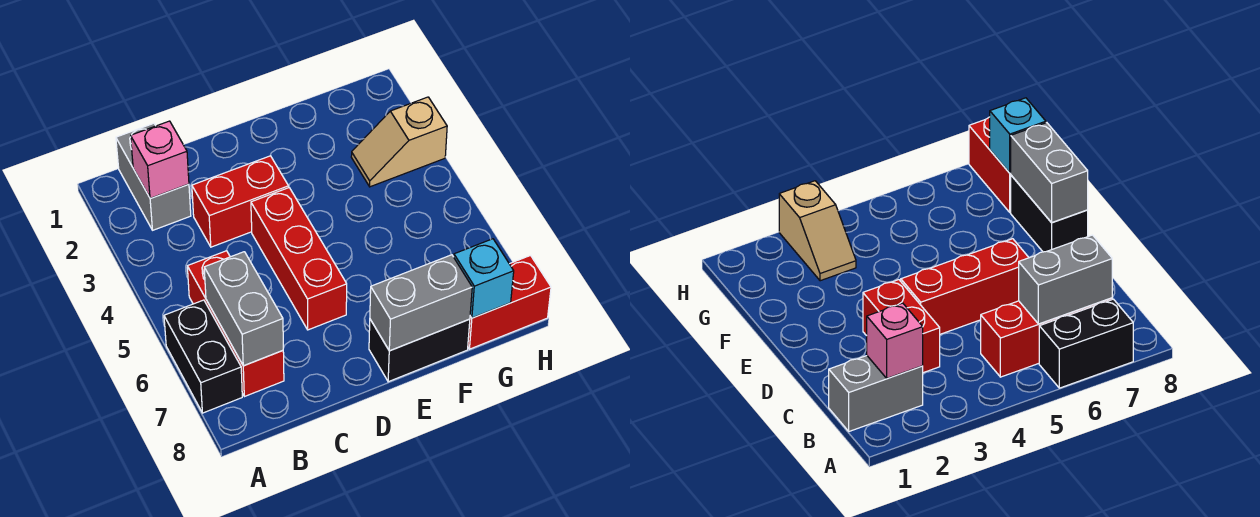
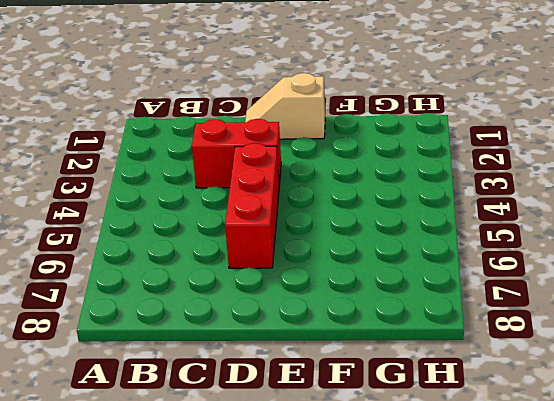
tan slope D1:E1 level 1 top E -> tan slope G3:H3 level 1 top H
none -> black brick A6:A7 level 1
none -> grey brick B1:B2 level 1
none -> red brick B5:B7 level 1

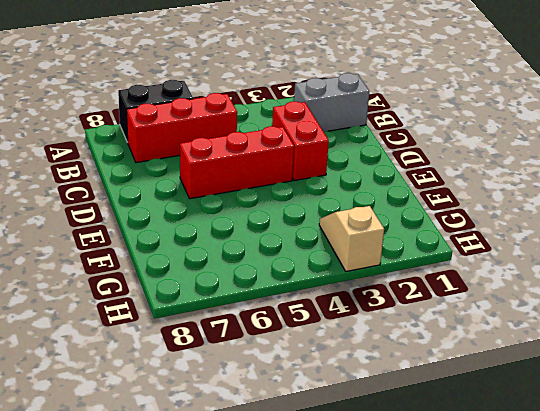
none -> black brick E8:F8 level 1
none -> red brick G8:H8 level 1
none -> pink brick B2 level 2

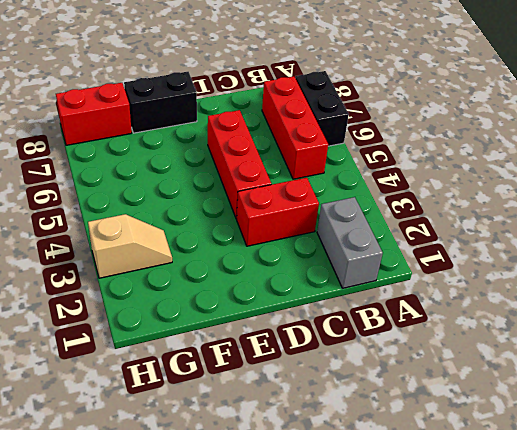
none -> pink brick B2 level 2
none -> grey brick B6:B7 level 2
none -> grey brick E8:F8 level 2

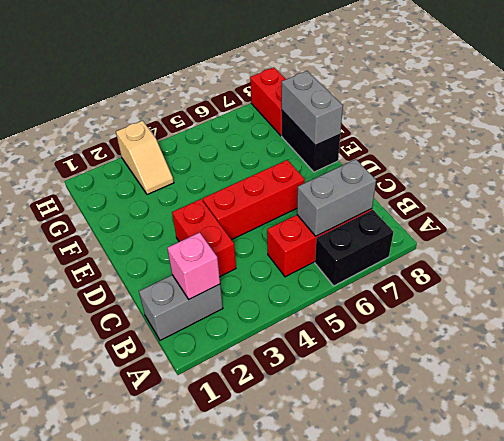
none -> cyan brick G8 level 2

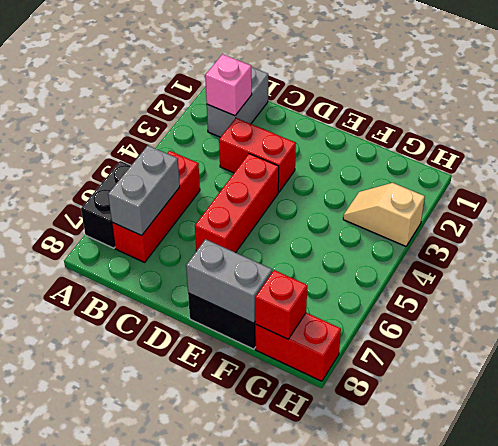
red brick G8 level 2 -> cyan brick G8 level 2

